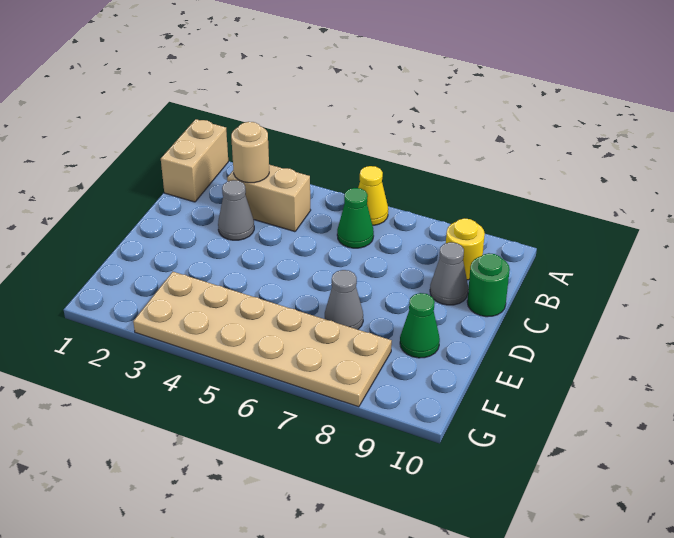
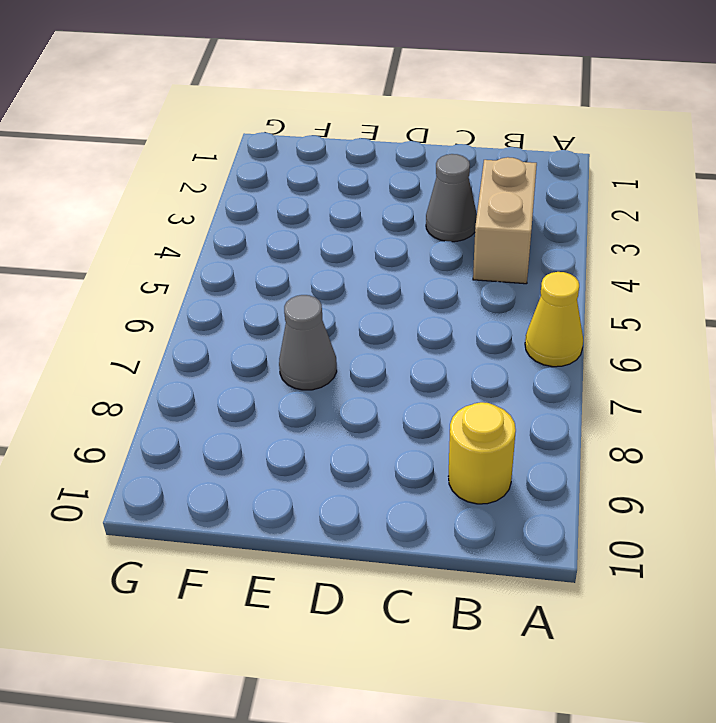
none -> tan brick A1:B1 level 1
none -> green cone B6 level 1
none -> grey cone C9 level 1

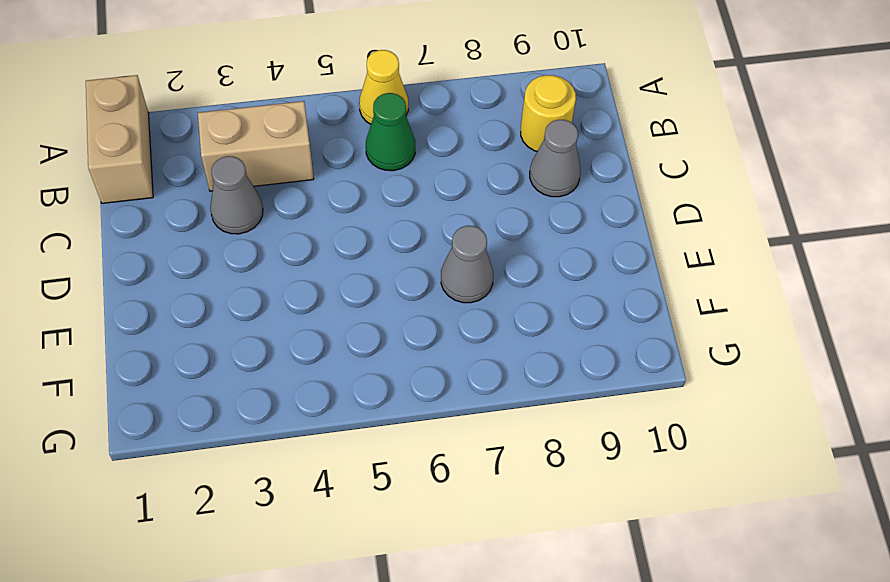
none -> green round brick C10 level 1
none -> green cone E9 level 1
none -> tan plate F3:G8 level 1

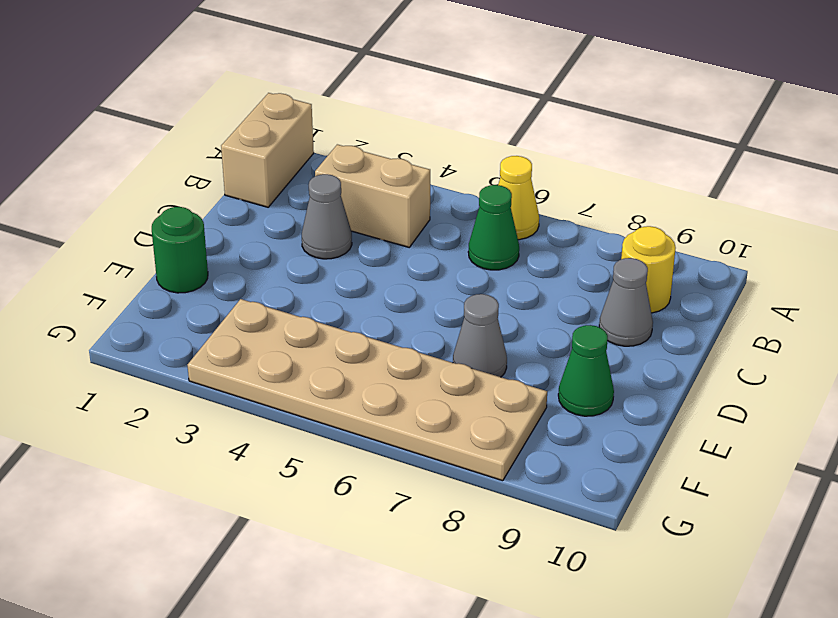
green round brick E1 level 1 -> green round brick C10 level 1
none -> tan round brick B3 level 2

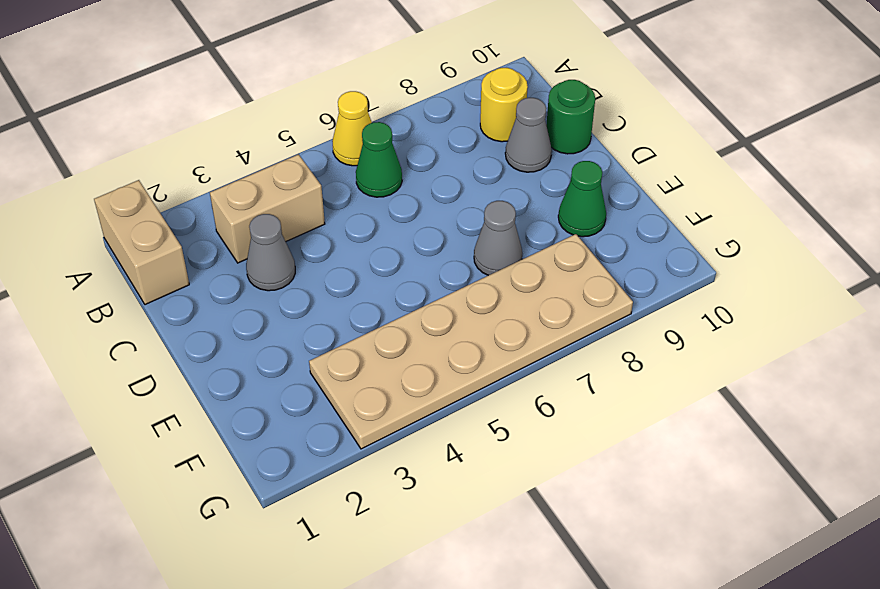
none -> tan round brick B3 level 2

